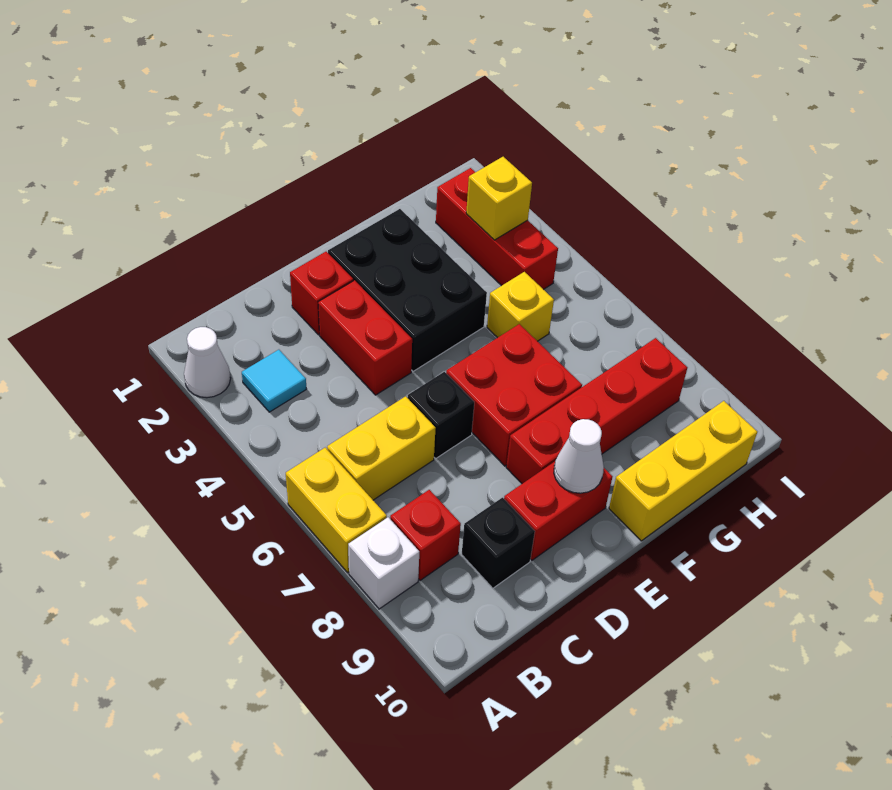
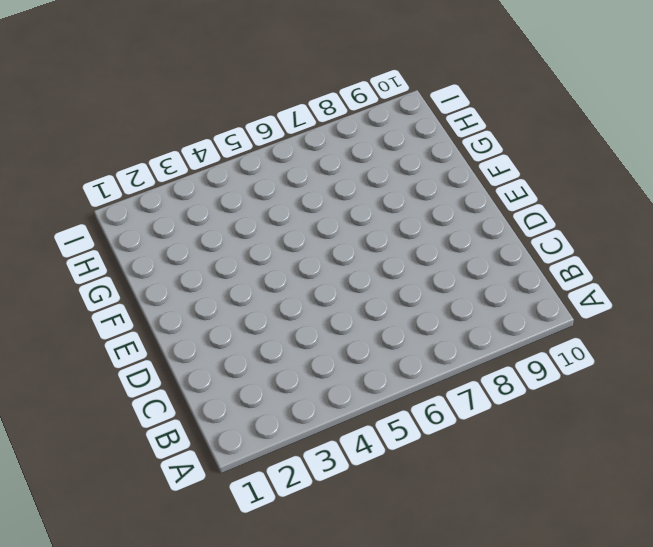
none -> white cone A2 level 1
none -> yellow brick A6:A7 level 1
none -> white brick A8 level 1

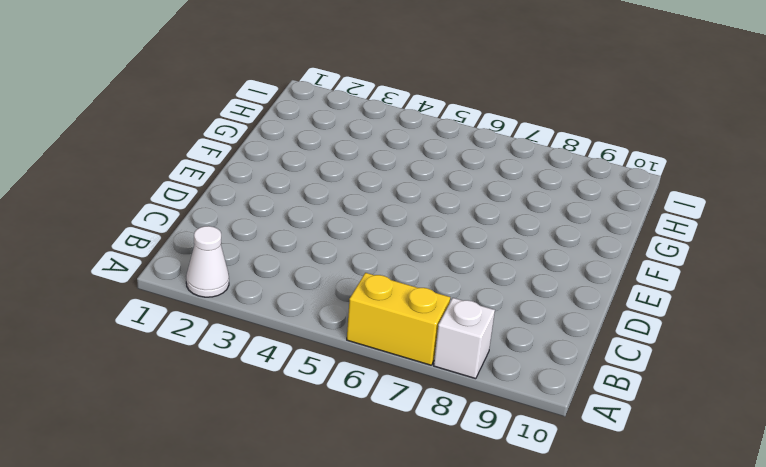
none -> cyan tile B3 level 1
none -> yellow brick B6:C6 level 1
none -> red brick B8 level 1

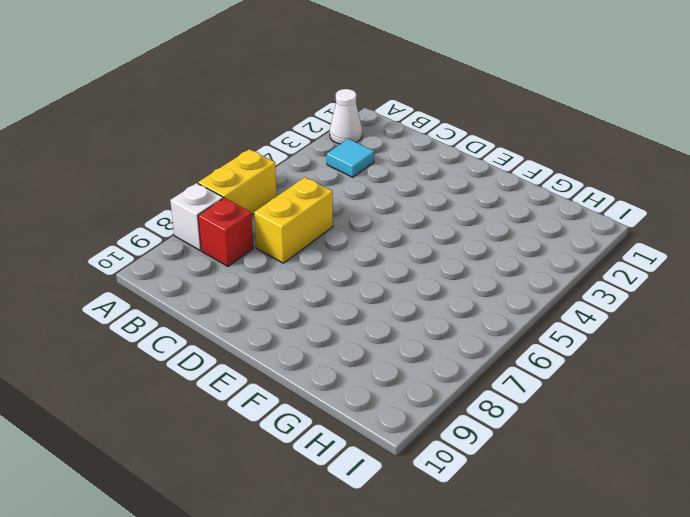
yellow brick C6:C7 level 1 -> yellow brick B6:C6 level 1
none -> black brick C9 level 1
none -> red brick D2 level 1
none -> red brick D3:D4 level 1

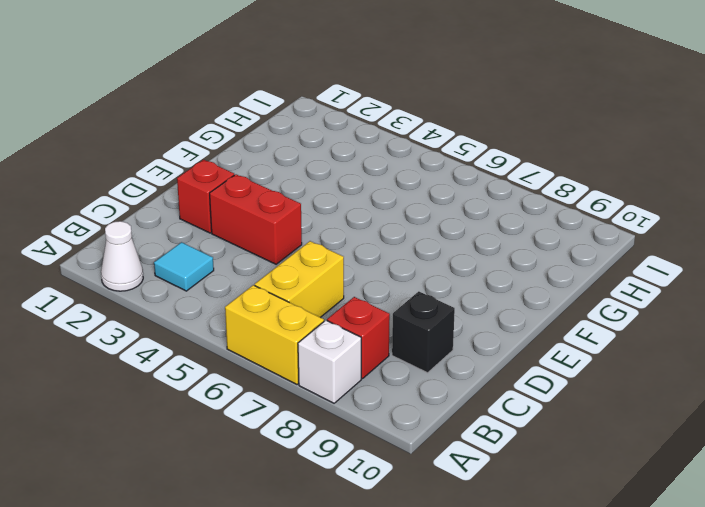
none -> black brick D6 level 1
none -> red brick D9:E9 level 1
none -> black brick E2:F4 level 1

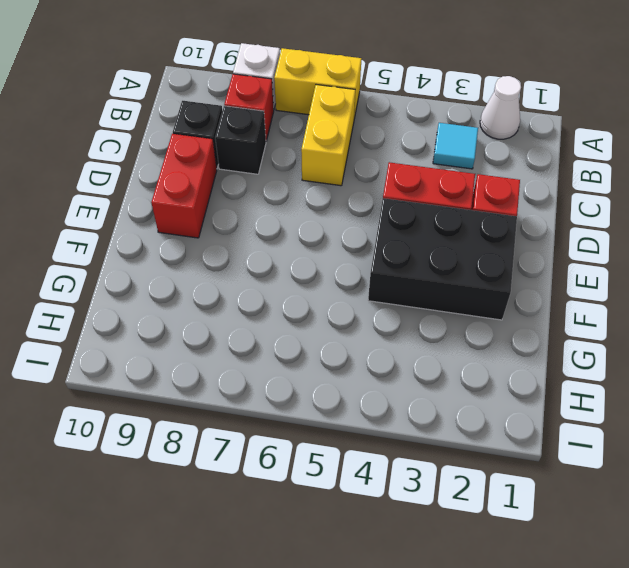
black brick C8 level 1 -> black brick D6 level 1
none -> red brick E6:F7 level 1
none -> red brick E8:H8 level 1
none -> yellow brick F10:H10 level 1

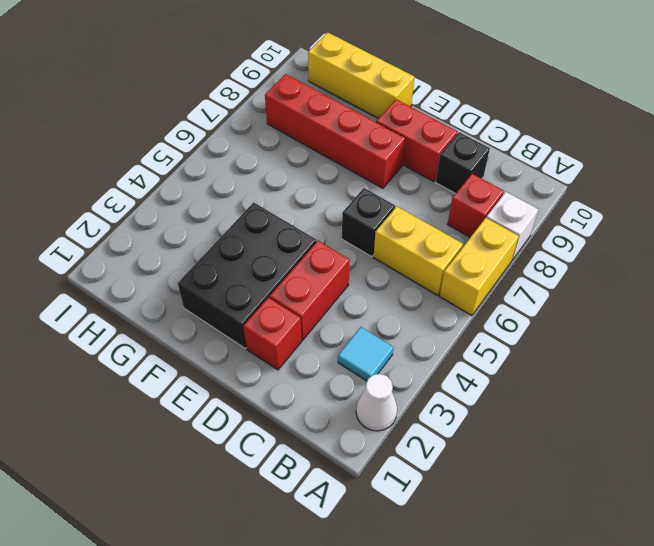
none -> red brick E6:F7 level 1
none -> yellow brick G5 level 1
none -> red brick H2:H4 level 1

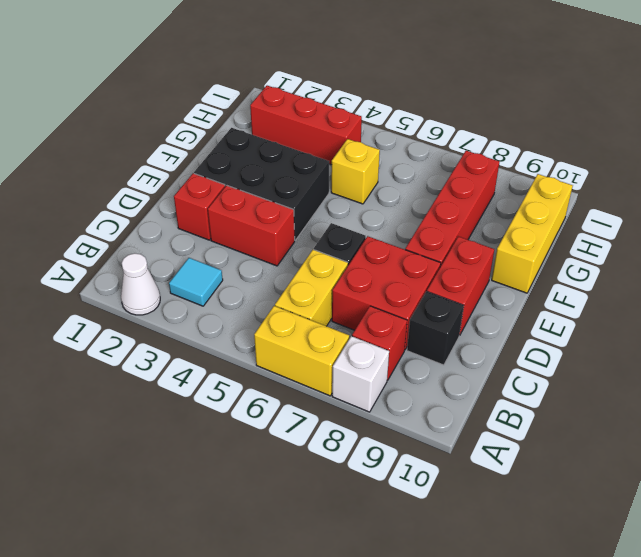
red brick C7:D8 level 1 -> red brick E6:F7 level 1
none -> white cone E9 level 2
none -> yellow brick H3 level 2

